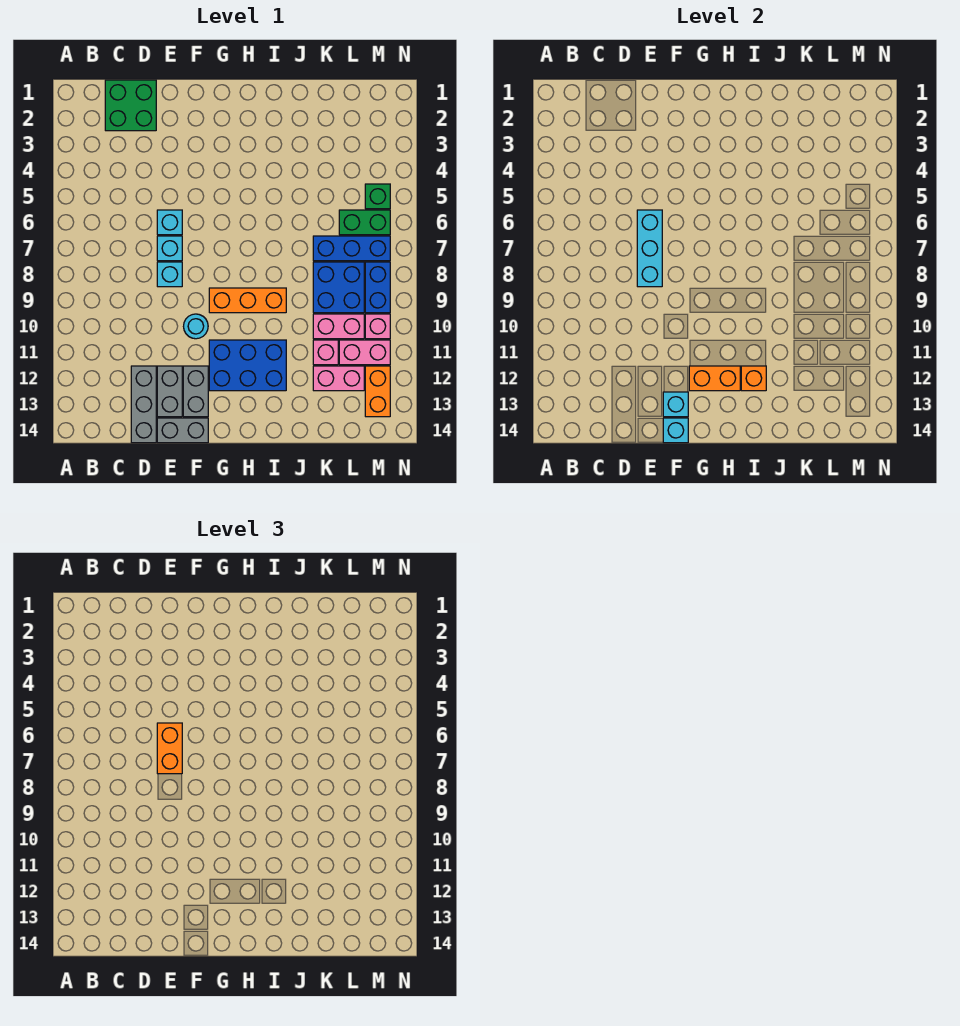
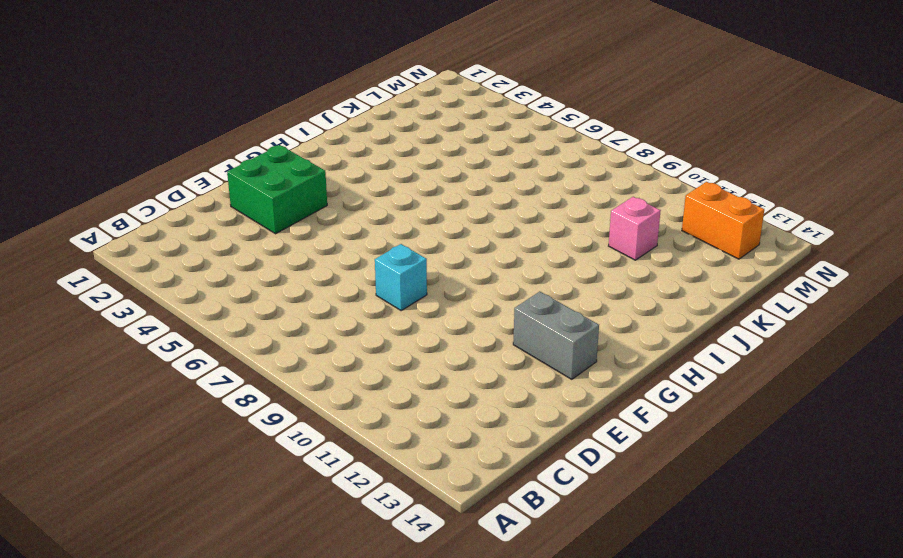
green brick E2:F3 level 1 -> green brick C1:D2 level 1
none -> grey brick D12:D14 level 1
none -> cyan brick E6 level 1
none -> cyan brick E7 level 1

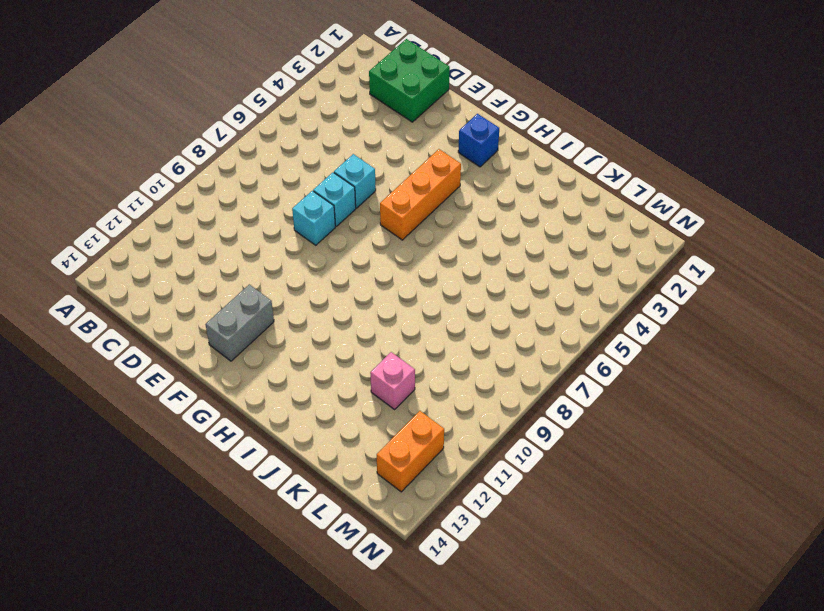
blue brick G2 level 1 -> none
orange brick G4:G6 level 1 -> orange brick G9:I9 level 1
none -> grey brick D12:D14 level 1
none -> grey brick E12:E13 level 1
none -> grey brick E14:F14 level 1

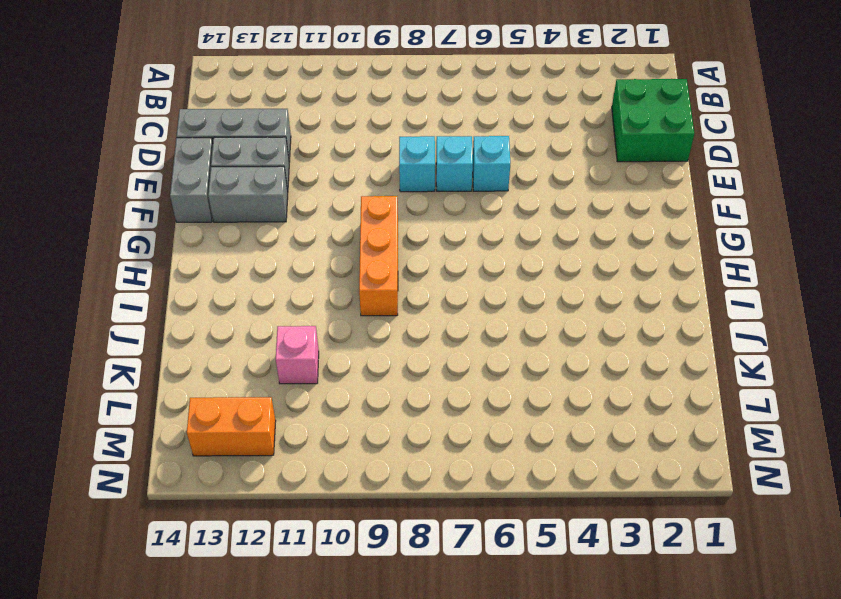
none -> cyan round brick F10 level 1
none -> blue brick G11:I12 level 1
none -> blue brick K7:M7 level 1

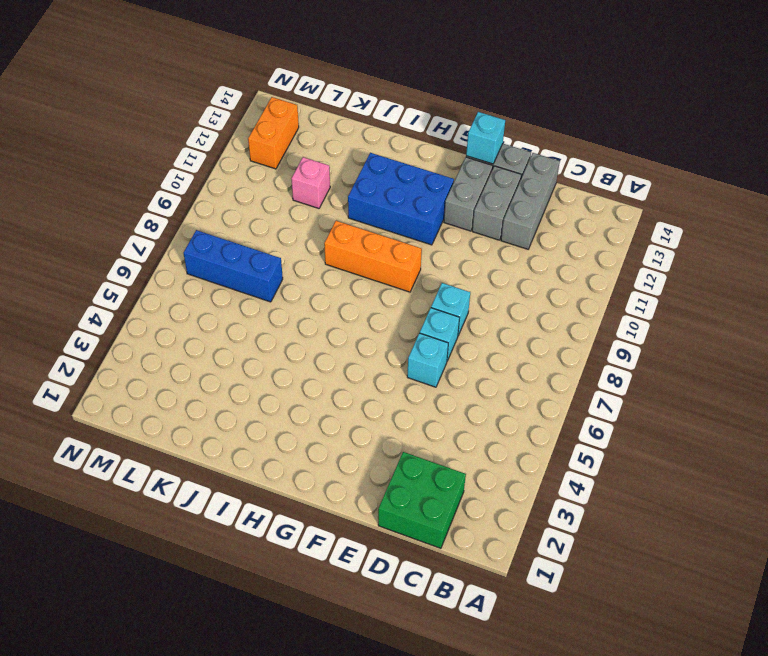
none -> cyan round brick F10 level 1
none -> blue brick K8:L9 level 1
none -> pink brick K10:L10 level 1

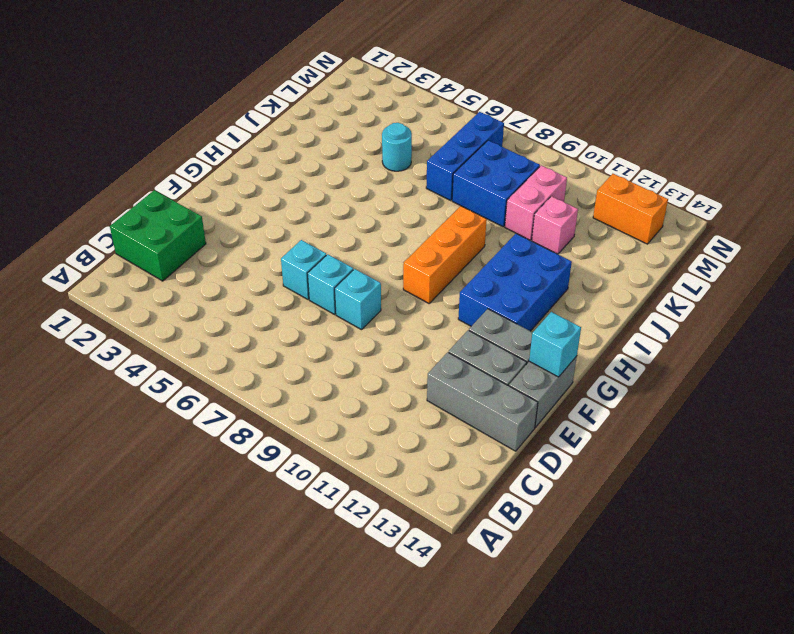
cyan round brick K5 level 1 -> cyan round brick F10 level 1
none -> pink brick K12:L12 level 1
none -> green brick L6:M6 level 1
none -> pink brick L11:M11 level 1

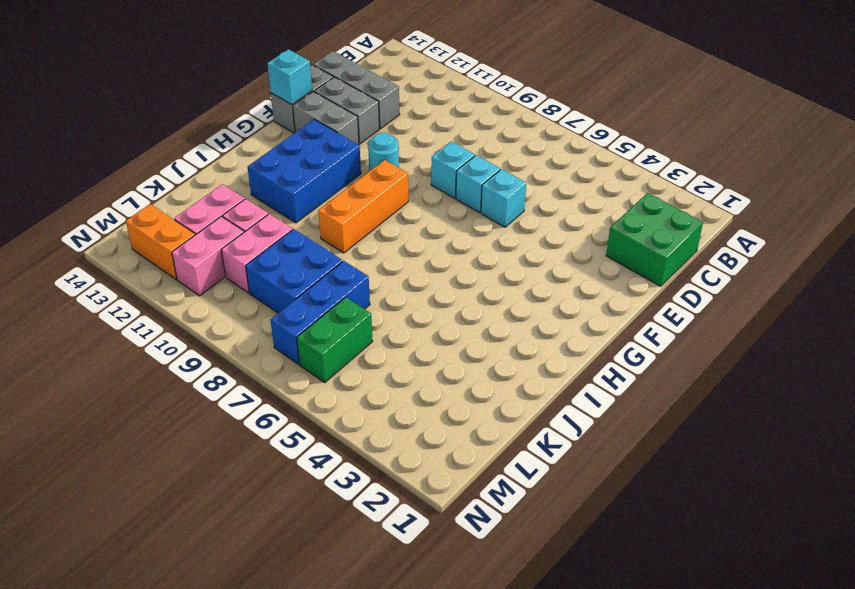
none -> green brick M5 level 1
none -> blue brick M8:M9 level 1
none -> pink brick M10 level 1

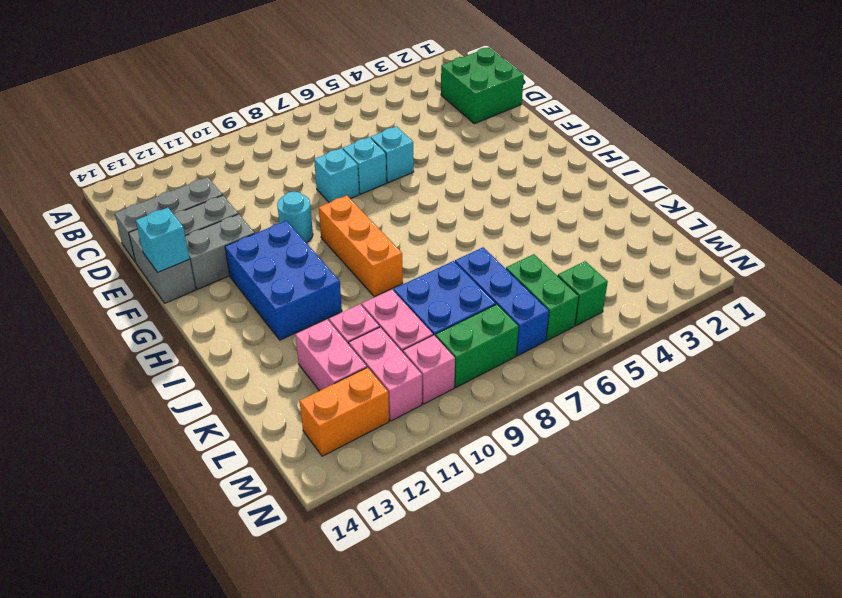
green brick M8:M9 level 1 -> blue brick M8:M9 level 1
none -> cyan brick E6:E8 level 2
none -> cyan brick F13 level 2
none -> orange brick G12:H12 level 2

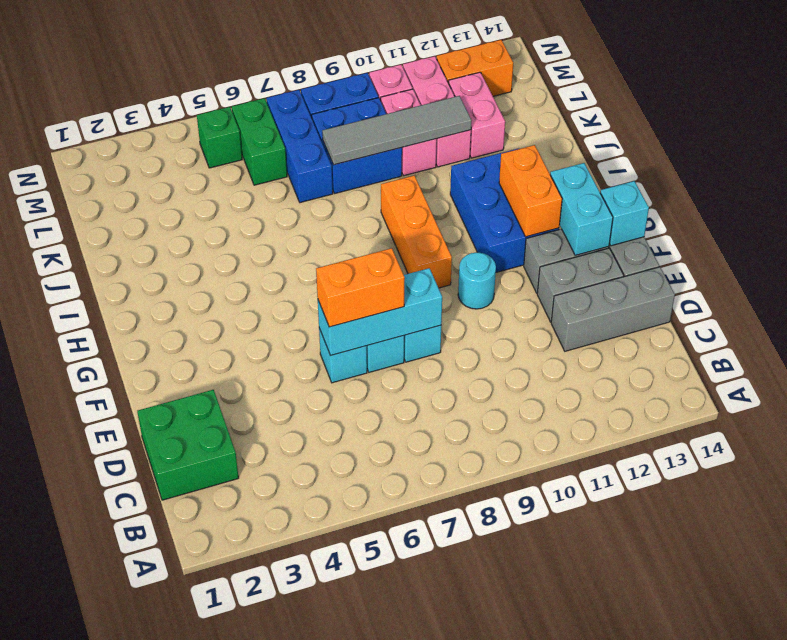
cyan brick F13:G13 level 2 -> cyan brick F13 level 2
grey tile K8:K11 level 2 -> none
none -> orange brick I12 level 2

